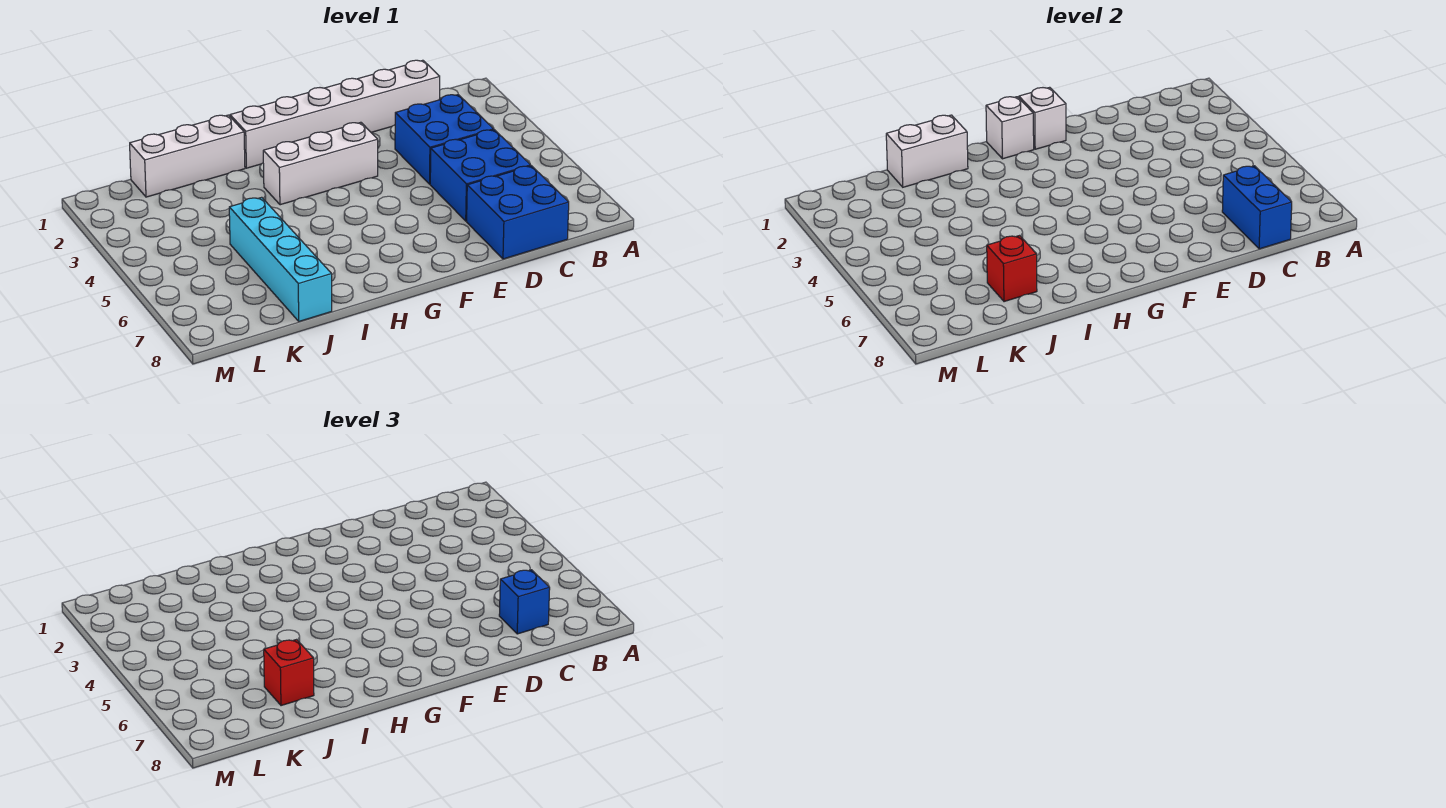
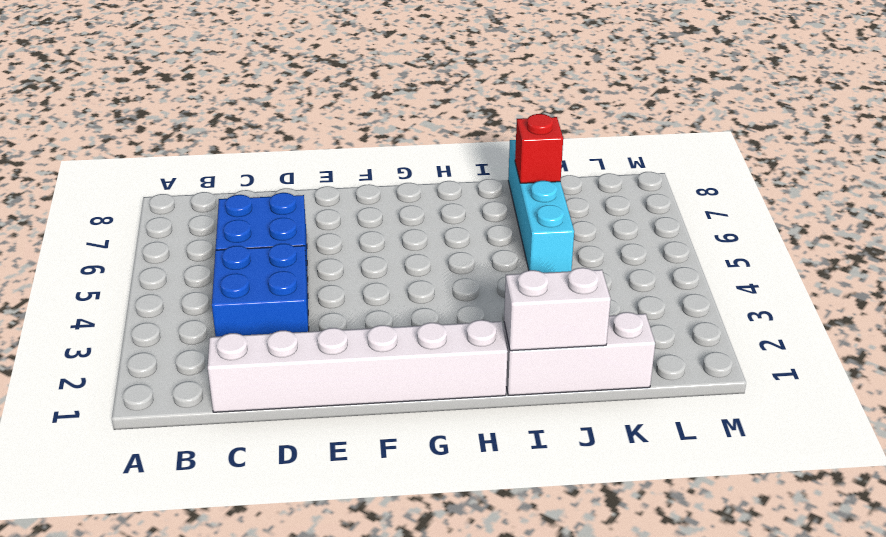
none -> blue brick C7:D8 level 1
none -> white brick F3:H3 level 1
none -> blue brick C7:C8 level 2

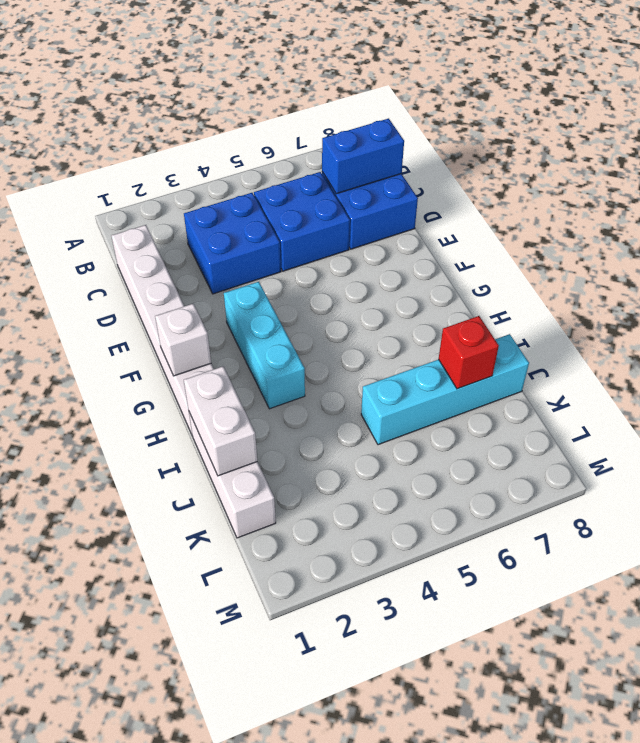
cyan brick F3:H3 level 1 -> white brick F3:H3 level 1
none -> white brick F1 level 2
none -> blue brick C7 level 3
none -> red brick J7 level 3

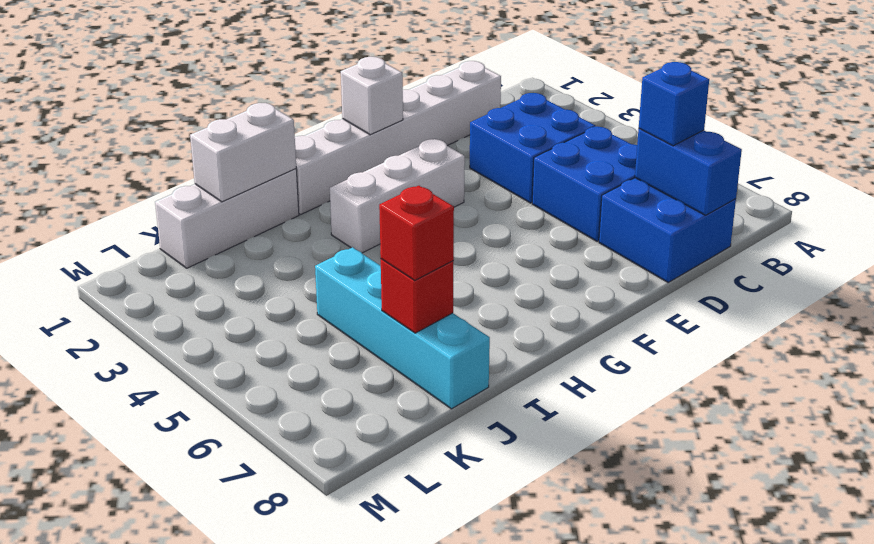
none -> white brick G1 level 2

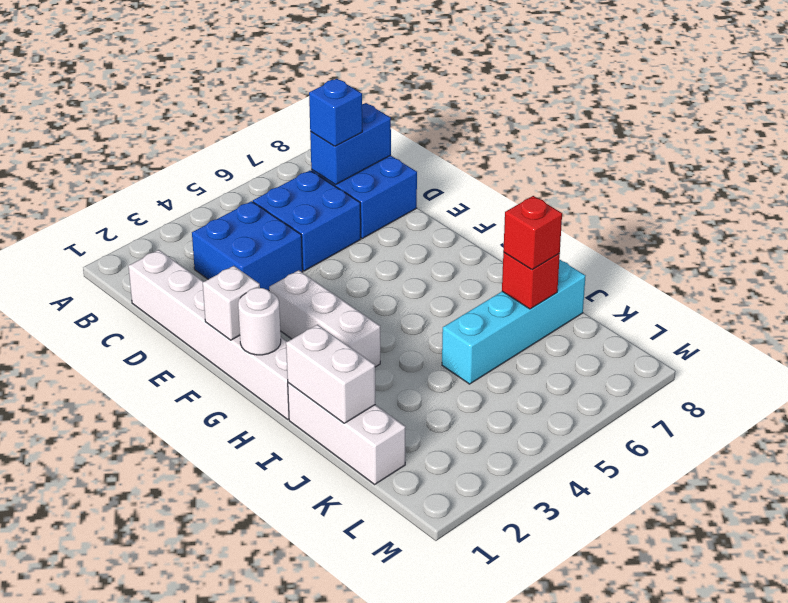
white round brick G1 level 2 -> white brick G1 level 2

